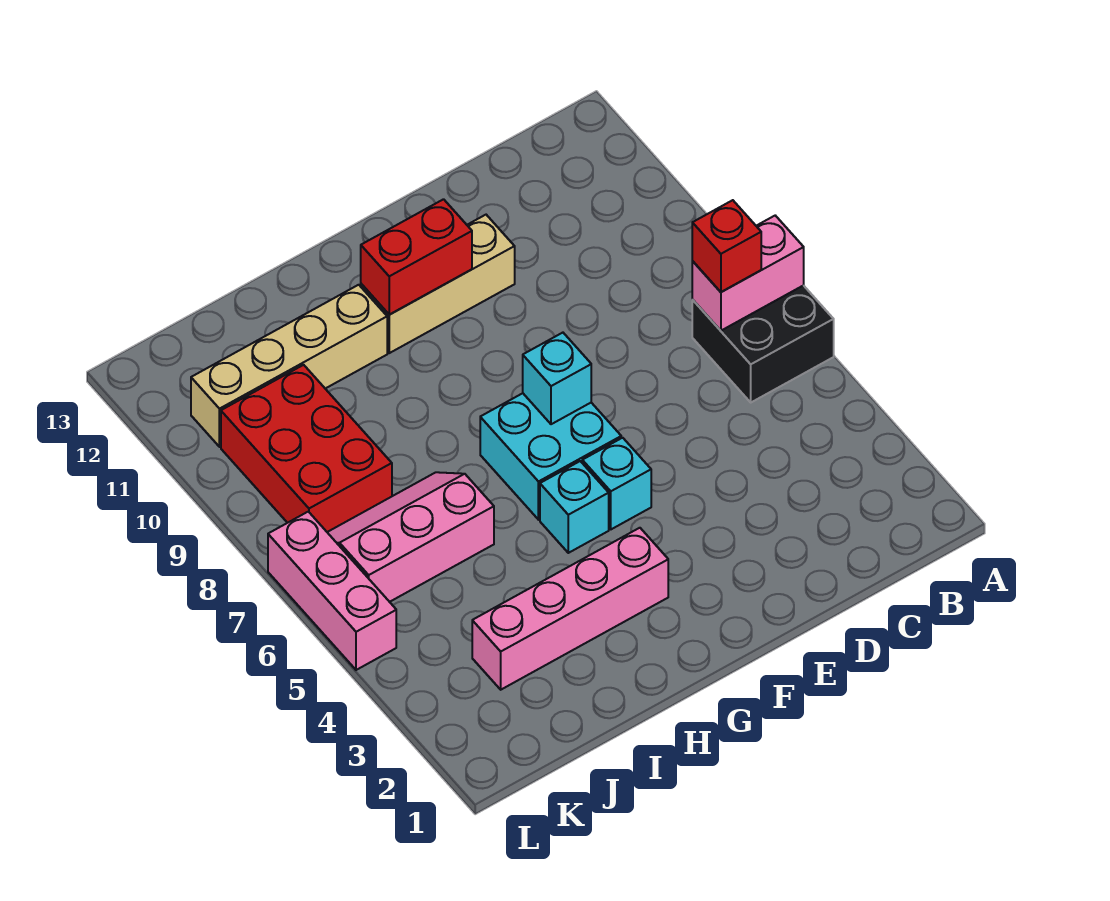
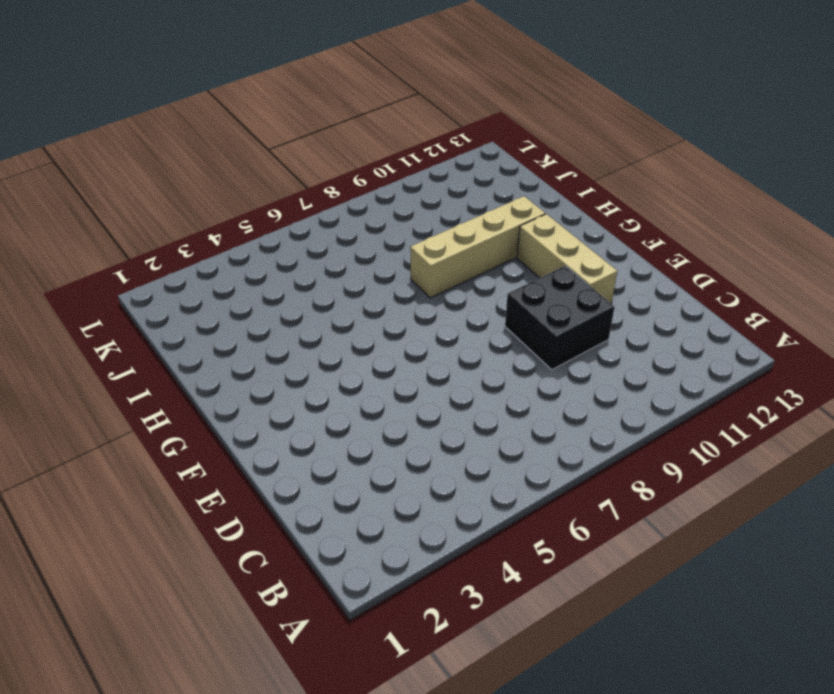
black brick D9:E10 level 1 -> black brick A6:B7 level 1
tan brick H8:H11 level 1 -> tan brick H11:K11 level 1
none -> cyan brick F5 level 1
none -> cyan brick F6:G7 level 1
none -> pink brick G3:J3 level 1

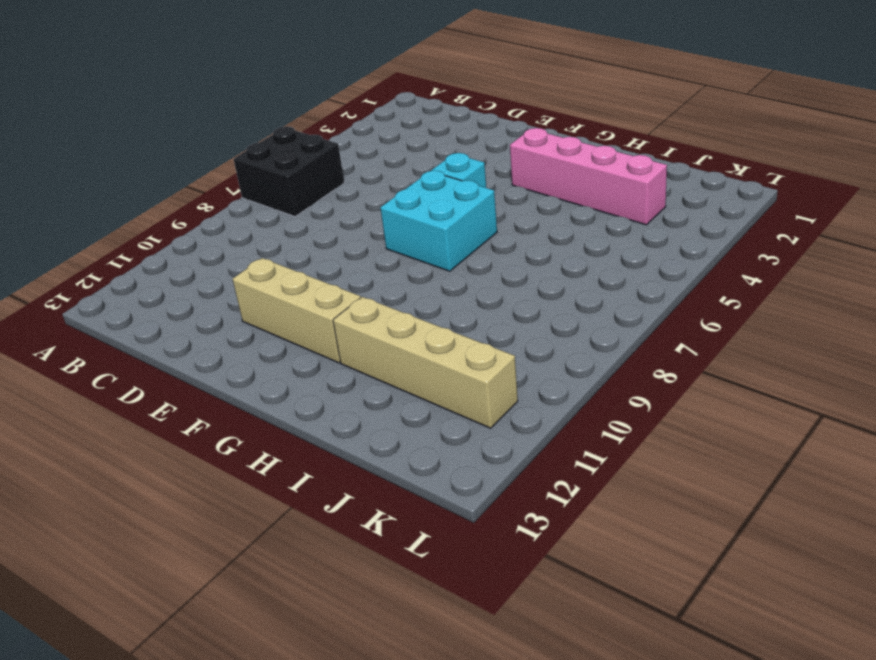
none -> cyan brick G5 level 1
none -> pink slope I6:K7 level 1 top 6
none -> red brick J8:K10 level 1

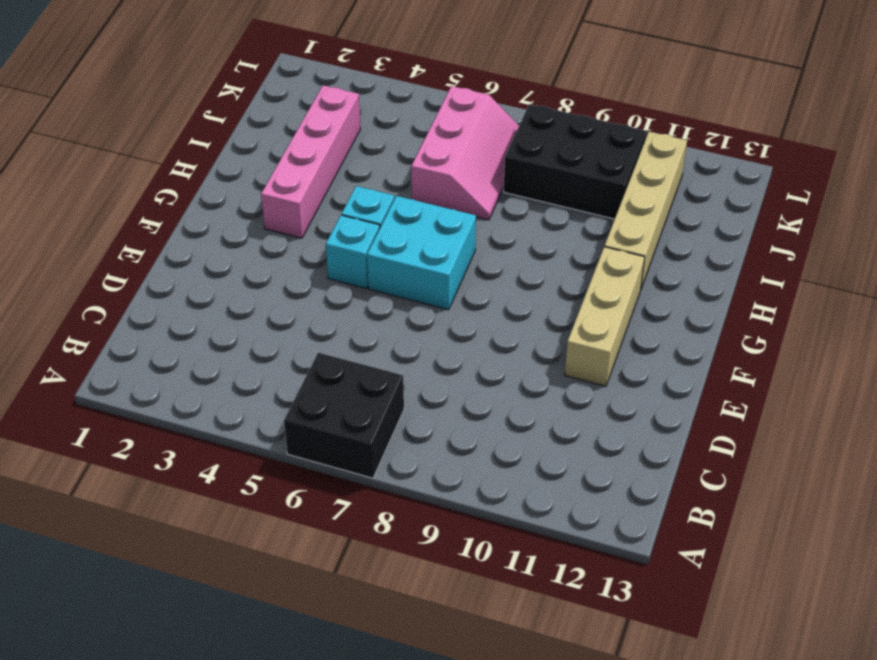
black brick J8:K10 level 1 -> red brick J8:K10 level 1
none -> pink brick L5:L7 level 1
none -> pink brick A7:B7 level 2
none -> cyan brick F7 level 2

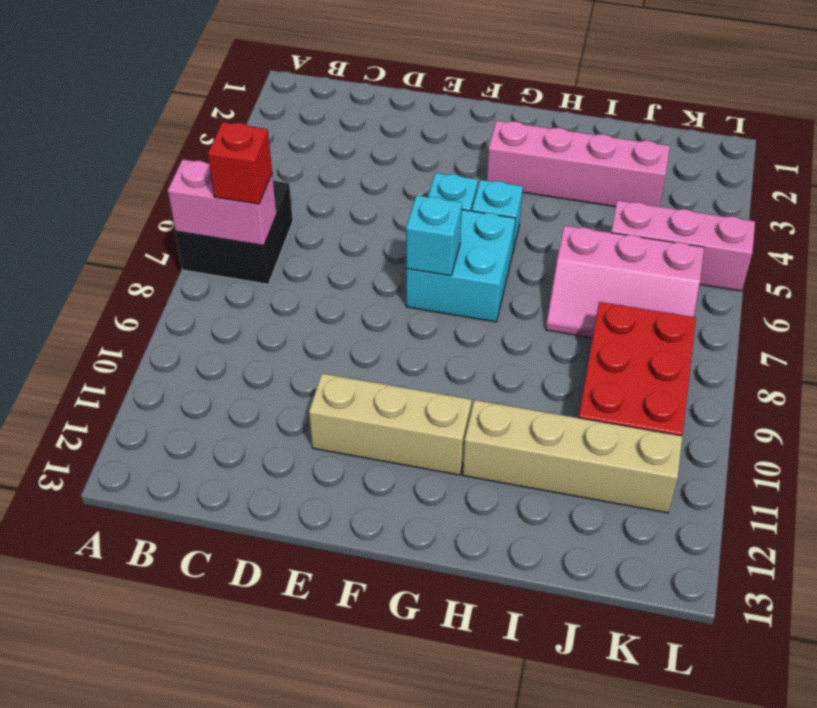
pink brick J5:L5 level 1 -> pink brick L5:L7 level 1
none -> red brick F11:G11 level 2

